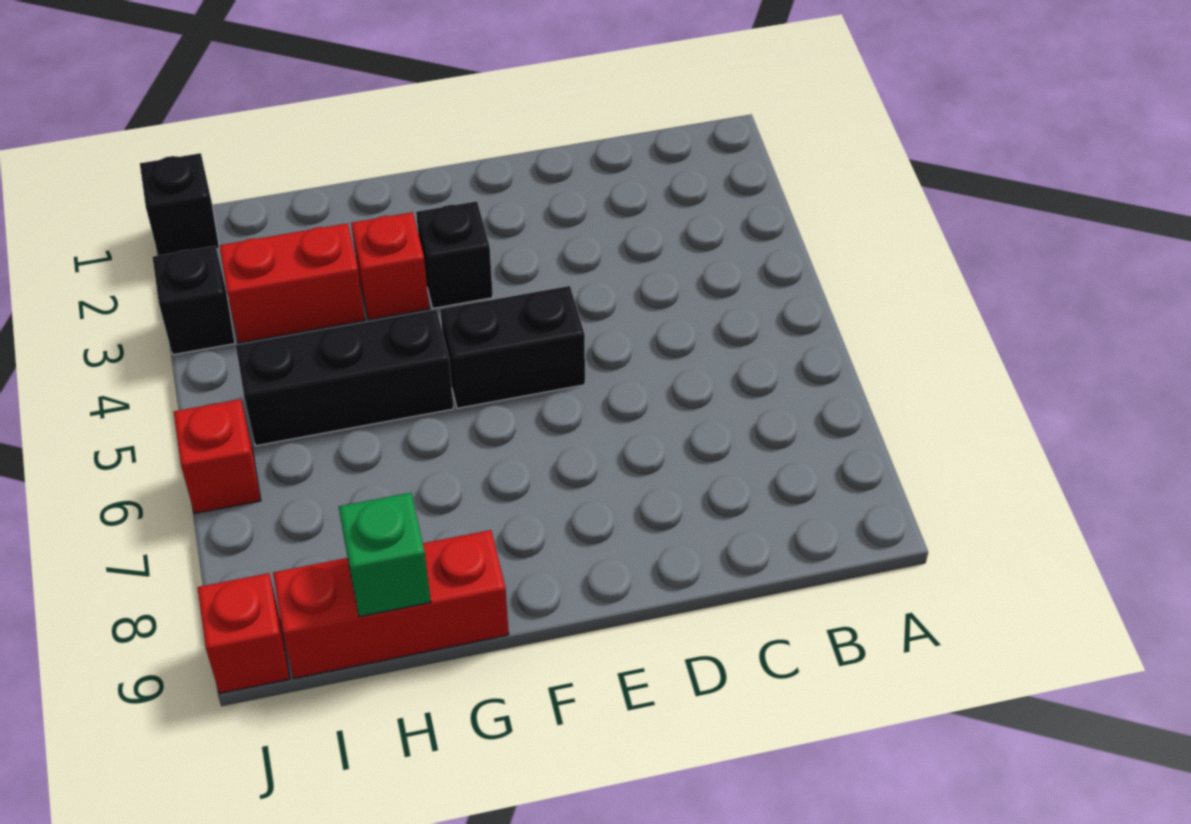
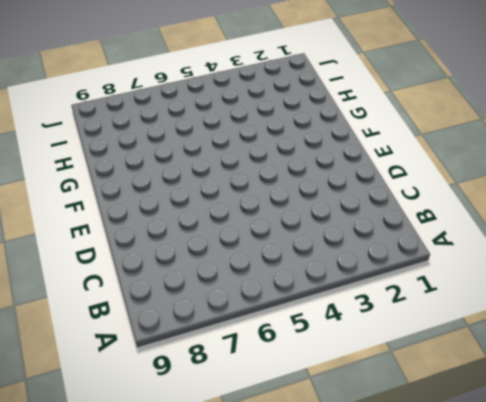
none -> black brick E5:F5 level 1
none -> black brick F3 level 1

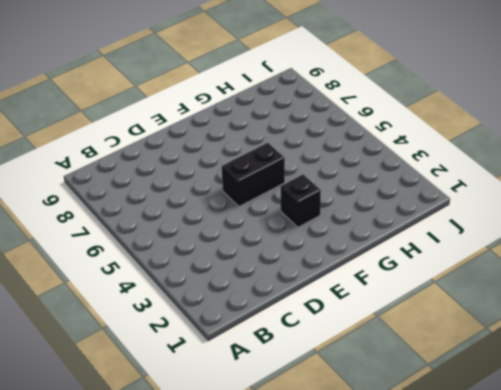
none -> red brick G3 level 1
none -> black brick G5:I5 level 1

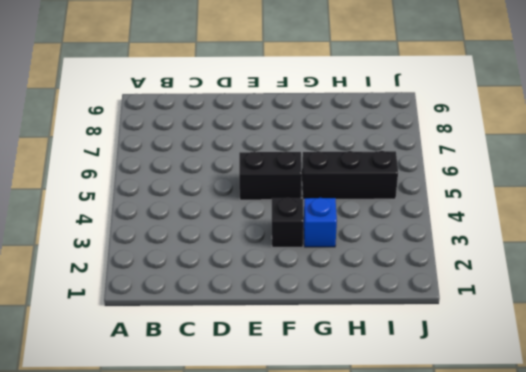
blue brick G3 level 1 -> red brick G3 level 1
none -> red brick G9:I9 level 1
none -> red brick H3:I3 level 1

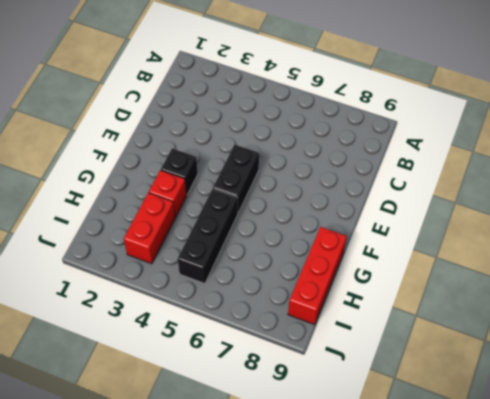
none -> black brick J1 level 1
none -> black brick J3 level 1

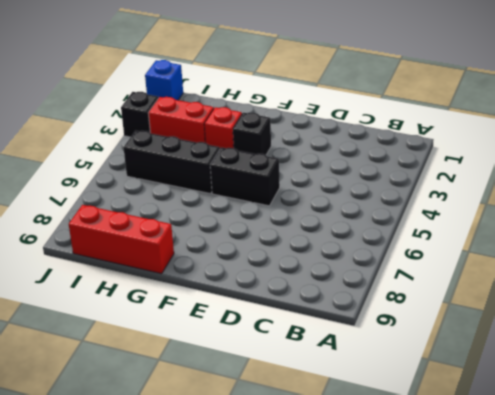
blue brick J1 level 1 -> black brick J1 level 1
none -> red brick J6 level 1
none -> red brick J9 level 1

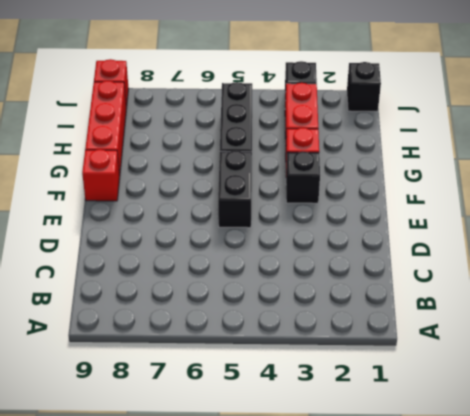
red brick F9 level 1 -> red brick J6 level 1
none -> green brick H9 level 2

